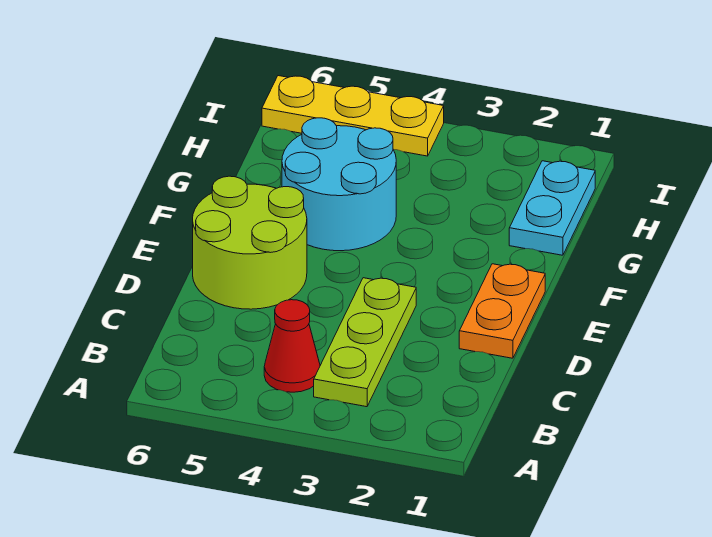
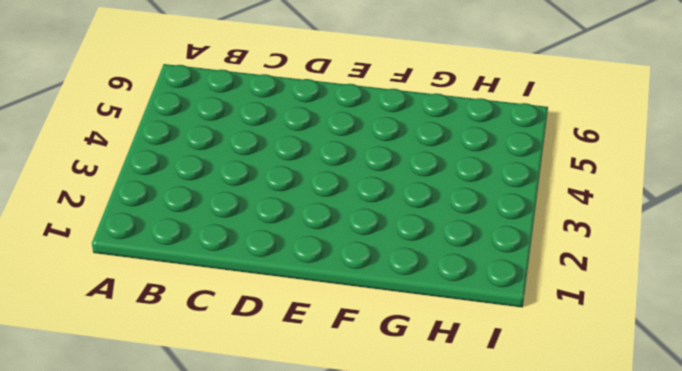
none -> lime plate B3:D3 level 1
none -> red cone B4 level 1

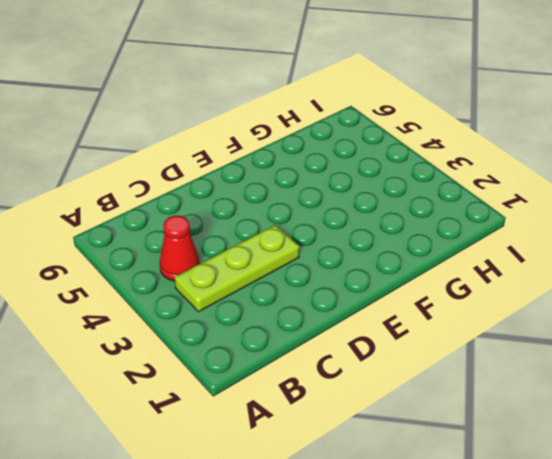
none -> orange plate D1:E1 level 1
none -> lime round brick D5:E6 level 1

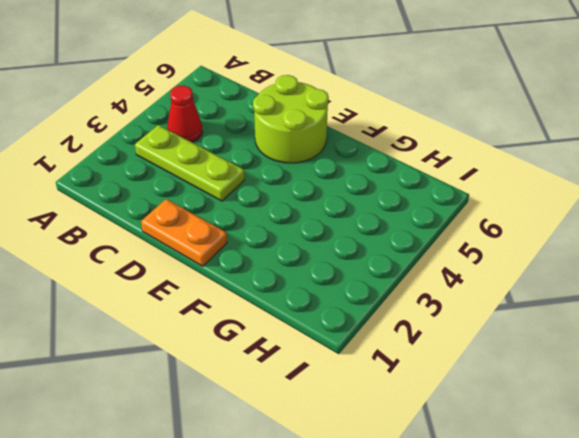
none -> cyan round brick F4:G5 level 1
none -> cyan plate G1:H1 level 1

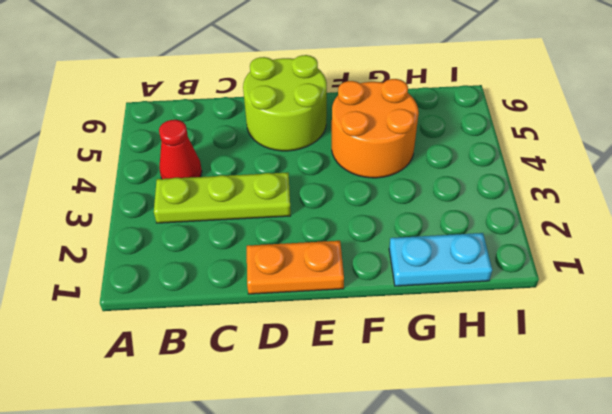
orange round brick F4:G5 level 1 -> cyan round brick F4:G5 level 1
none -> yellow plate I4:I6 level 1

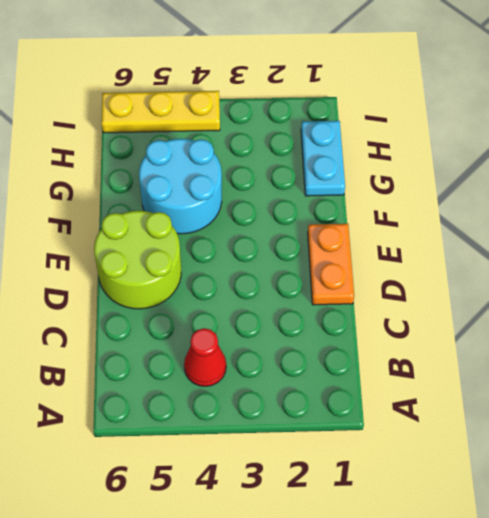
none -> lime plate B3:D3 level 1

